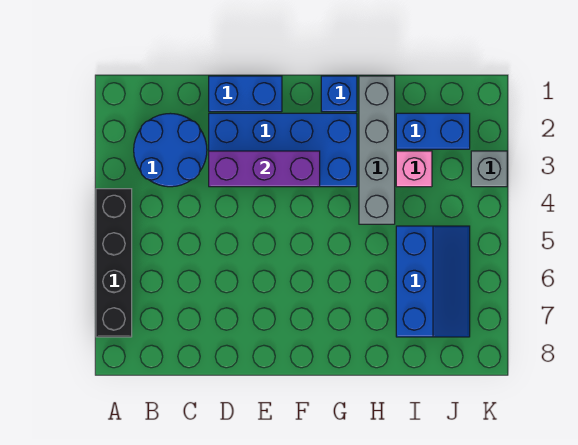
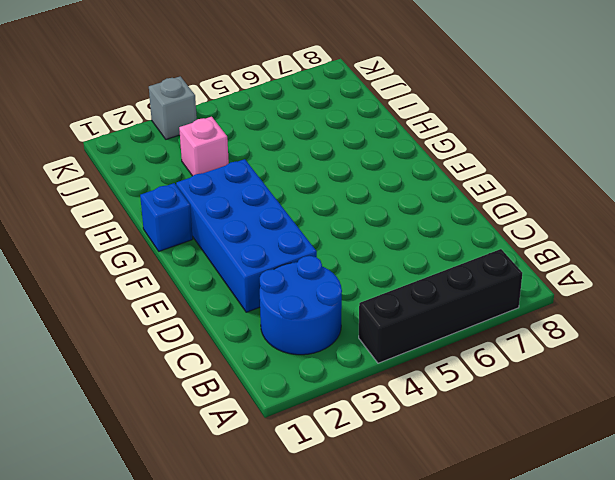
none -> blue brick D1:E1 level 1
none -> grey brick H1:H4 level 1

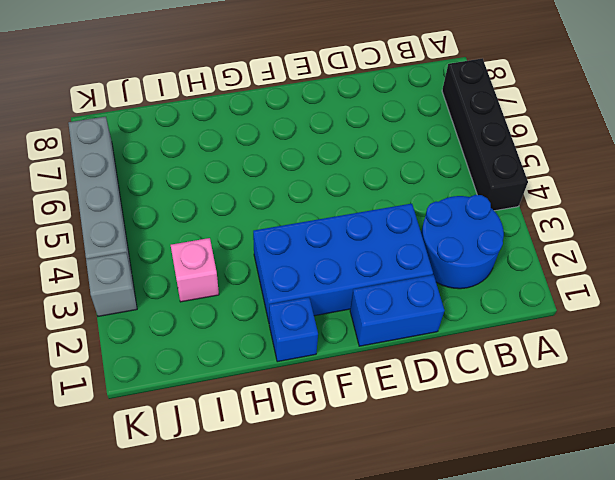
grey brick K4:K7 level 1 -> grey brick H1:H4 level 1
none -> blue brick I2:J2 level 1
none -> blue slope I5:J7 level 1 top I

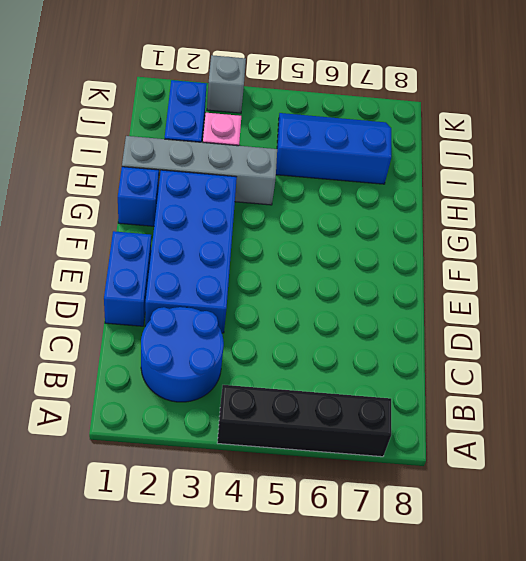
none -> purple brick D3:F3 level 2

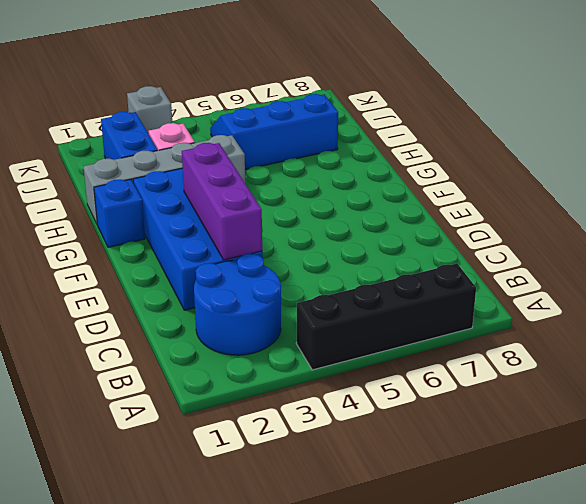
none -> blue brick D1:E1 level 1

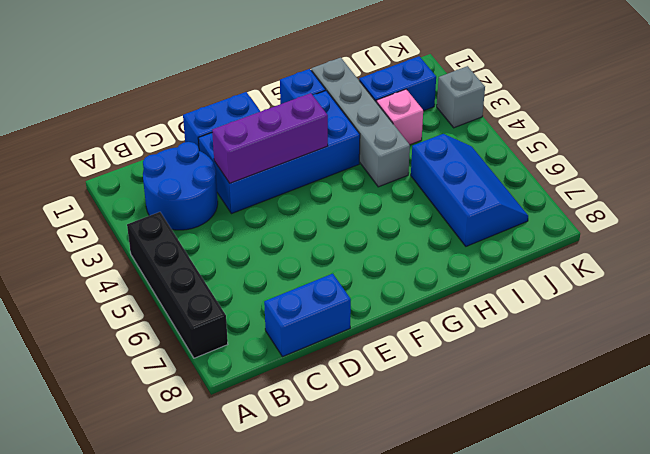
blue brick C8:D8 level 1 -> none

